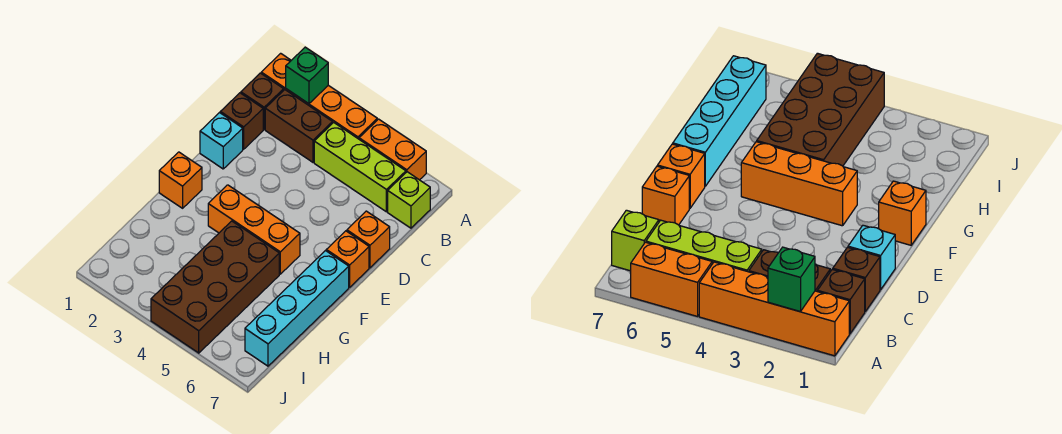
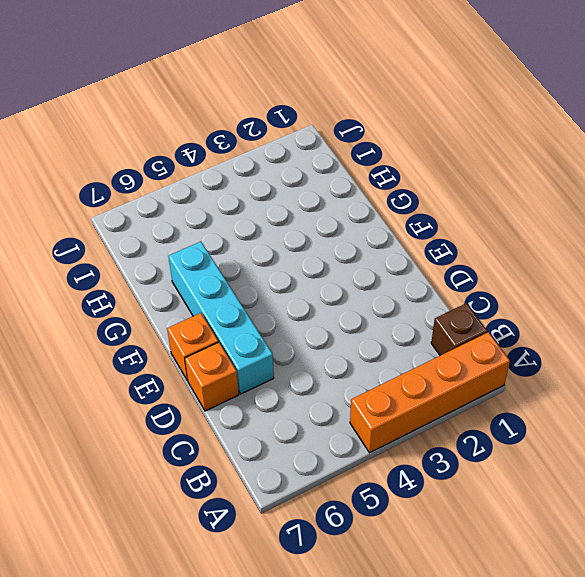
cyan brick D6:G6 level 1 -> cyan brick F7:I7 level 1
none -> orange brick A5:A6 level 1
none -> brown brick B2:B3 level 1
none -> lime brick B4:B6 level 1

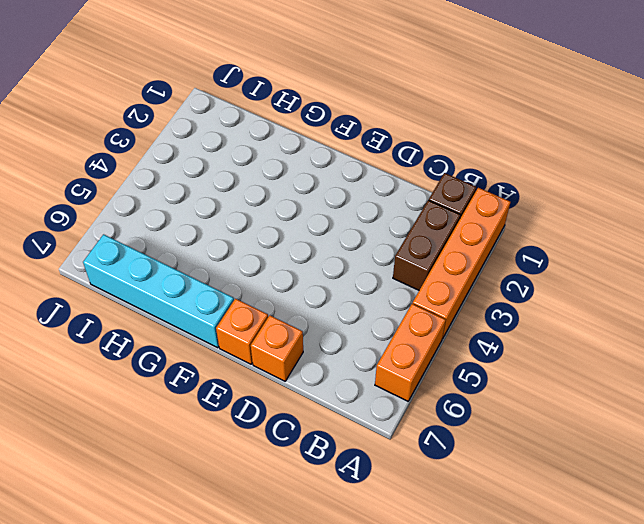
none -> lime brick B4:B6 level 1
none -> lime brick B7 level 1
none -> brown brick C1 level 1

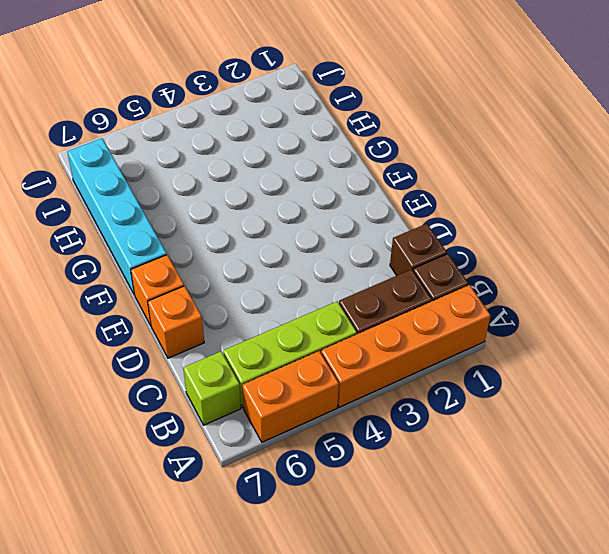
none -> cyan brick D1 level 1
none -> orange brick F1 level 1
none -> orange brick F3:F5 level 1

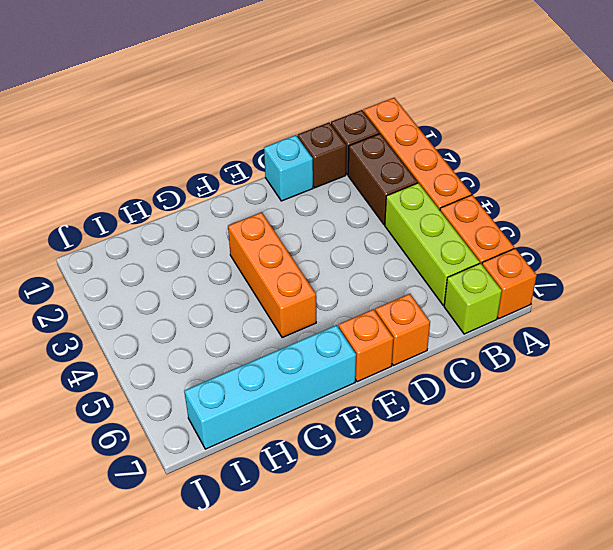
orange brick A7 level 1 -> orange brick F1 level 1
none -> brown brick G4:J5 level 1
none -> green brick A2 level 2

